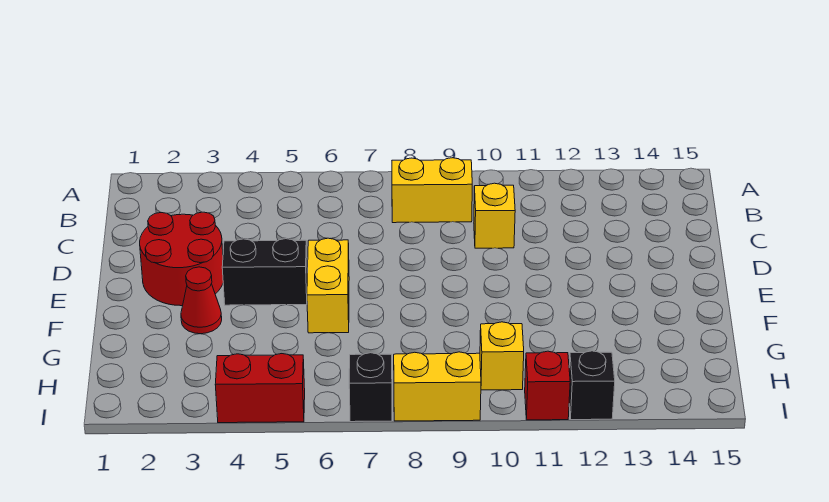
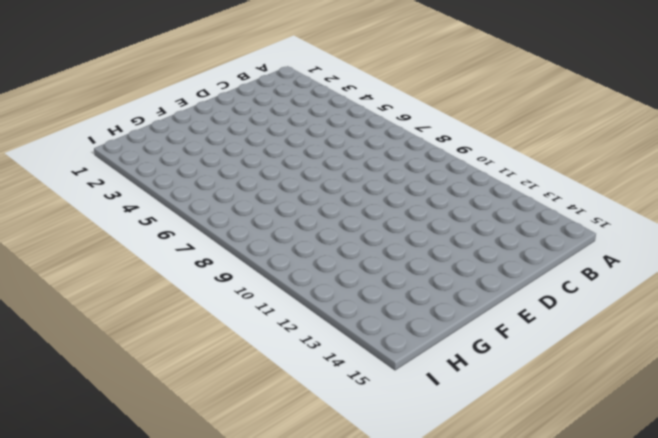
none -> yellow brick B8:B9 level 1
none -> yellow brick C10 level 1
none -> red round brick D2:E3 level 1

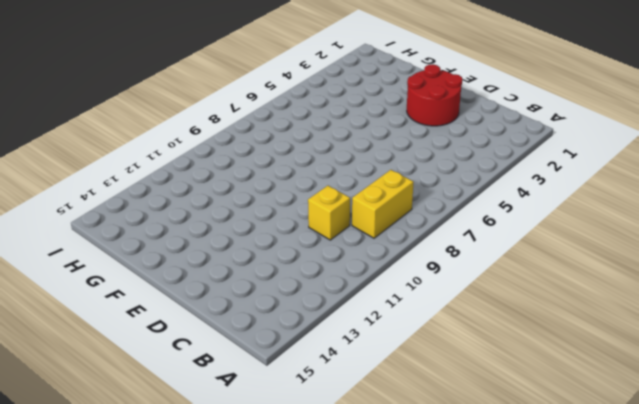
none -> black brick E4:E5 level 1
none -> yellow brick E6:F6 level 1
none -> red cone F3 level 1

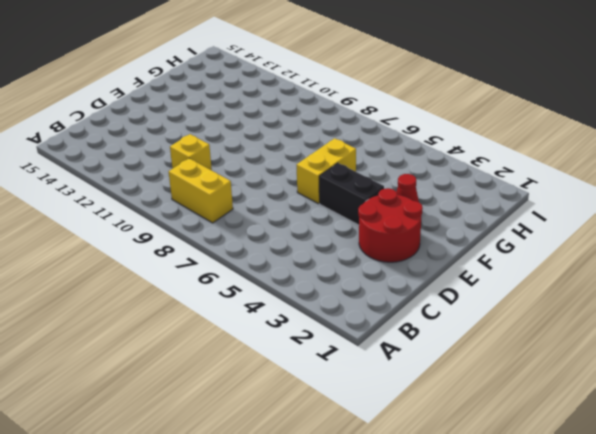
none -> yellow brick H10 level 1
none -> red brick I4:I5 level 1
none -> black brick I7 level 1

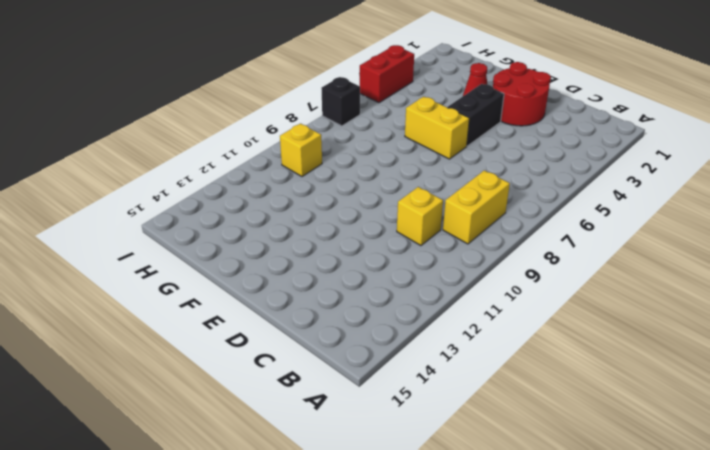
none -> yellow brick I8:I9 level 1
none -> red brick I11 level 1
none -> black brick I12 level 1

